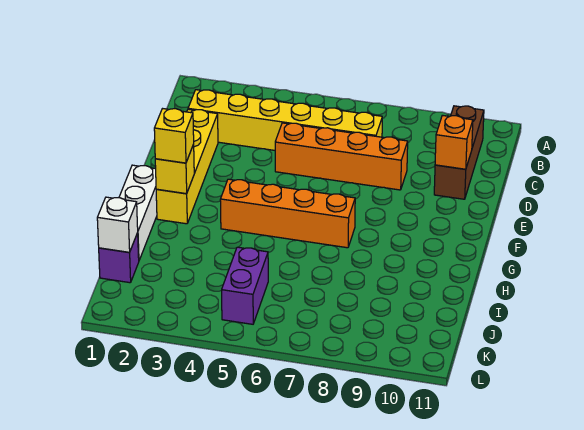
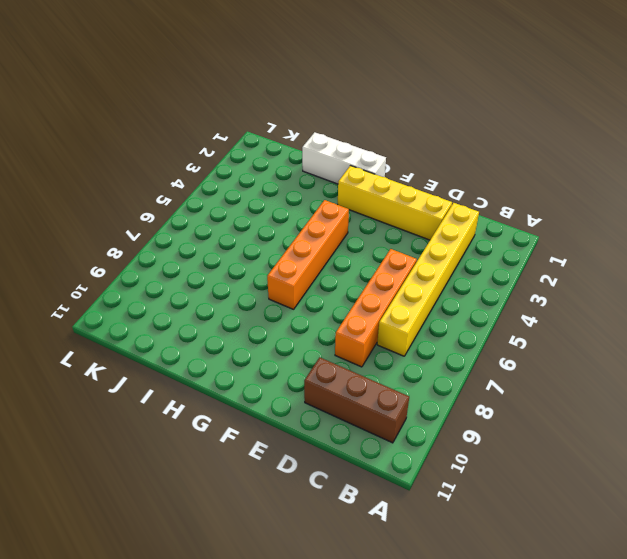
none -> purple brick J1 level 1
none -> purple brick J5:K5 level 1
none -> orange brick D10 level 2

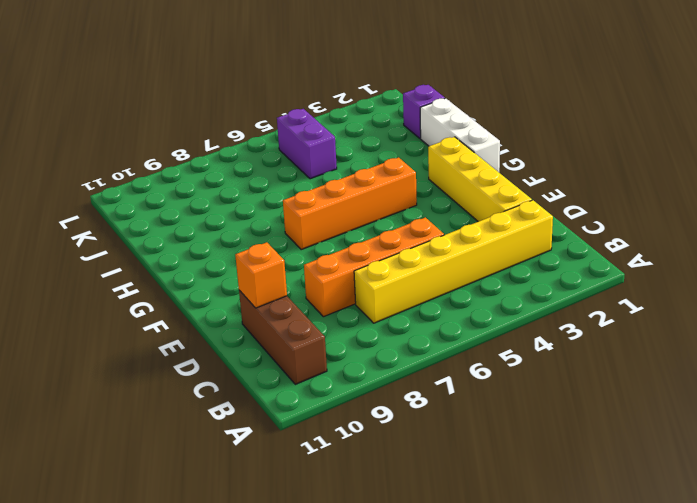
none -> yellow brick G2 level 2
none -> white brick J1 level 2
none -> yellow brick G2 level 3

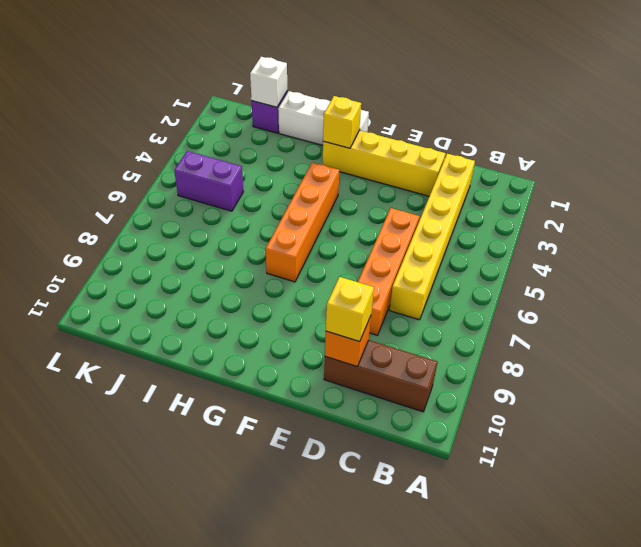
yellow brick D10 level 3 -> yellow brick G2 level 3

